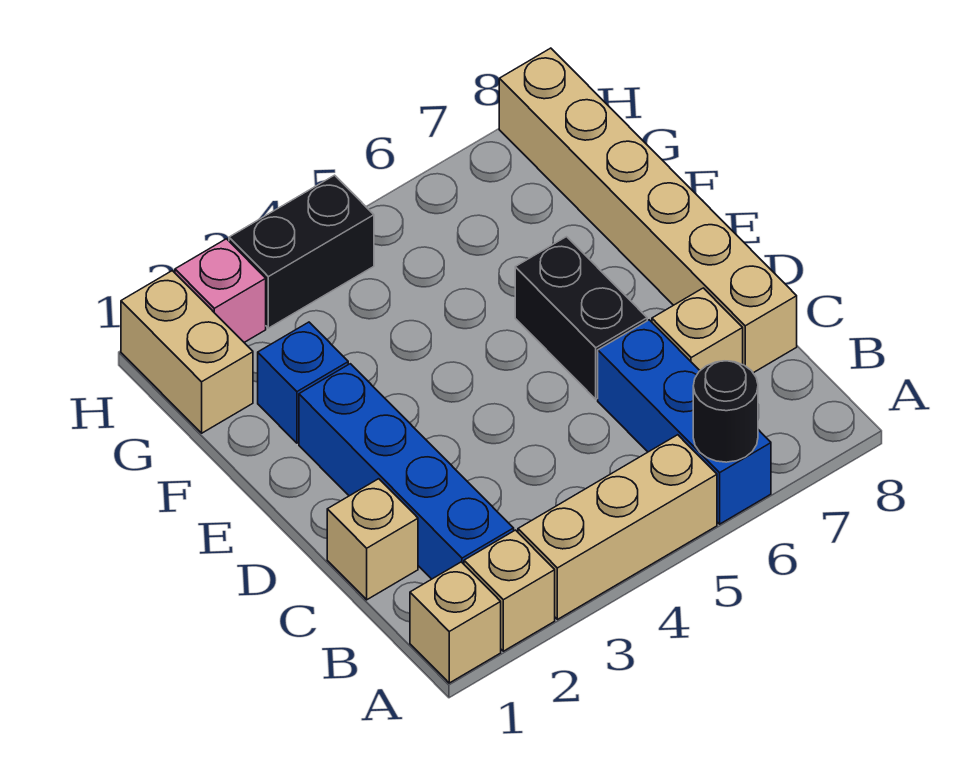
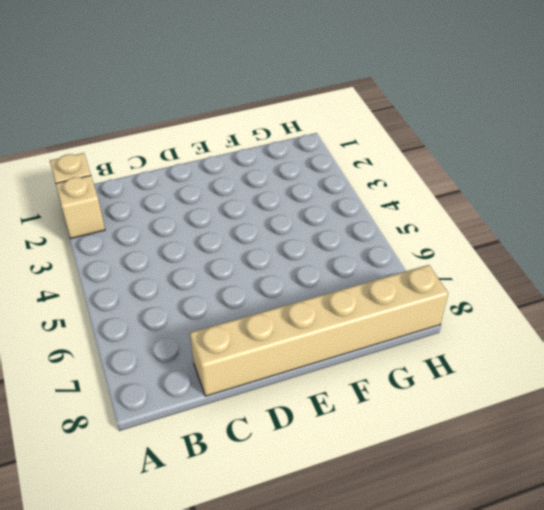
none -> tan brick A3:A5 level 1
none -> blue brick A6:C6 level 1
none -> blue brick B2:E2 level 1

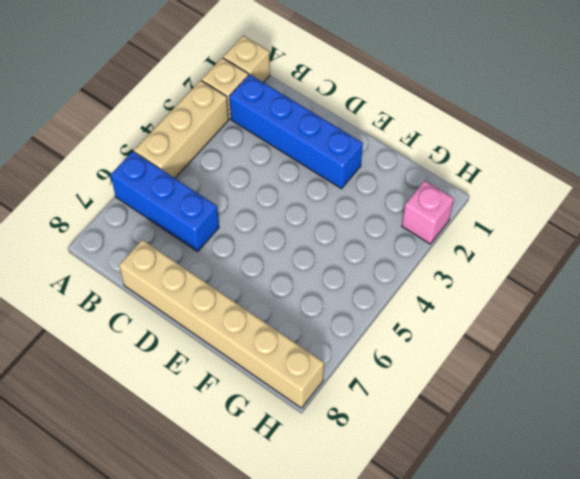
none -> tan brick C1 level 1
none -> tan brick C7 level 1
none -> black brick D6:E6 level 1

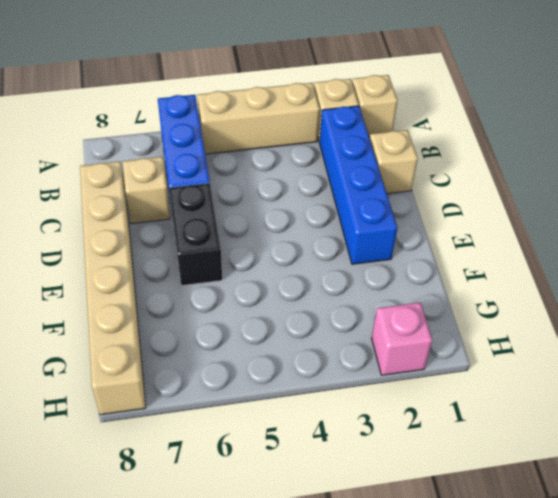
none -> blue brick F2 level 1
none -> tan brick G1:H1 level 1
none -> black brick H3:H4 level 1

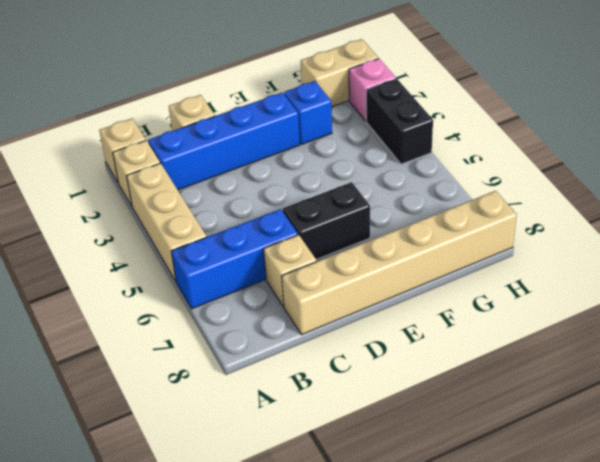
none -> black round brick A6 level 2

